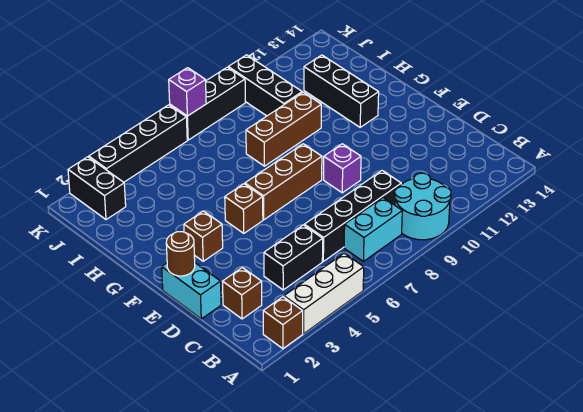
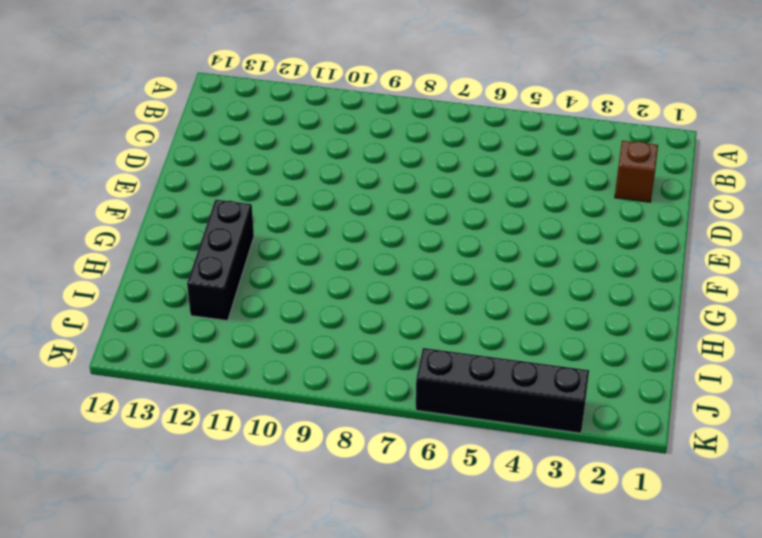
none -> brown brick A2 level 1
none -> white brick A3:A5 level 1
none -> cyan round brick A9:B10 level 1

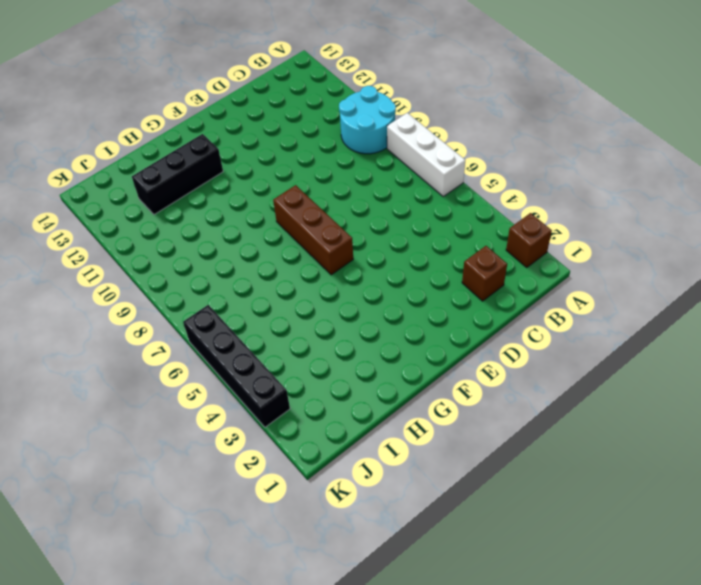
white brick A6:A8 level 1 -> white brick A3:A5 level 1
none -> cyan brick B7:B8 level 1
none -> black brick C4:C5 level 1
none -> black brick C6:C9 level 1

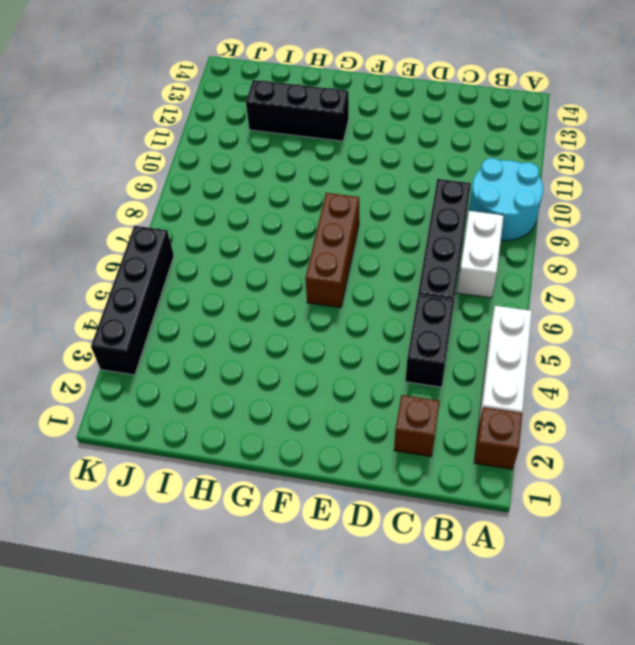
white brick B7:B8 level 1 -> cyan brick B7:B8 level 1
none -> cyan brick D1:E1 level 1
none -> purple brick E9 level 1
none -> brown brick F3 level 1

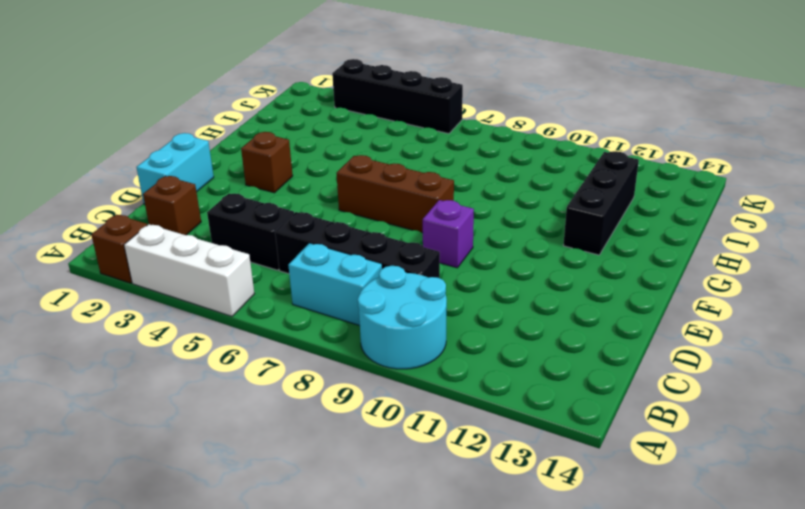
none -> brown brick F5 level 1
none -> brown brick H8:H10 level 1
none -> black brick I10:K10 level 1

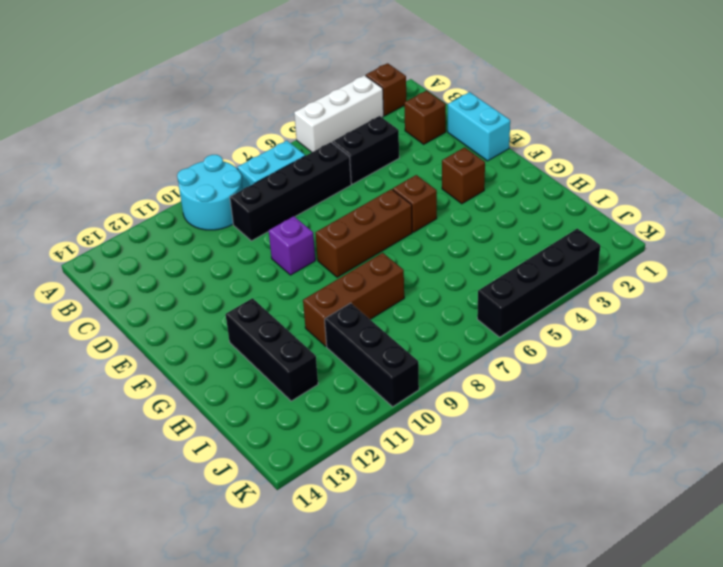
none -> black brick J2:K2 level 1
none -> black brick K7:K9 level 1
none -> brown round brick E1 level 2

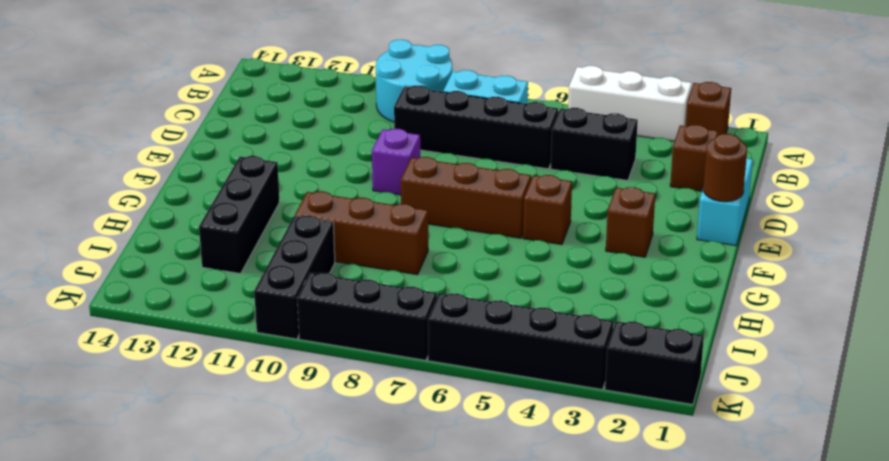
black brick K1:K2 level 1 -> black brick J2:K2 level 1
none -> purple brick K7 level 2

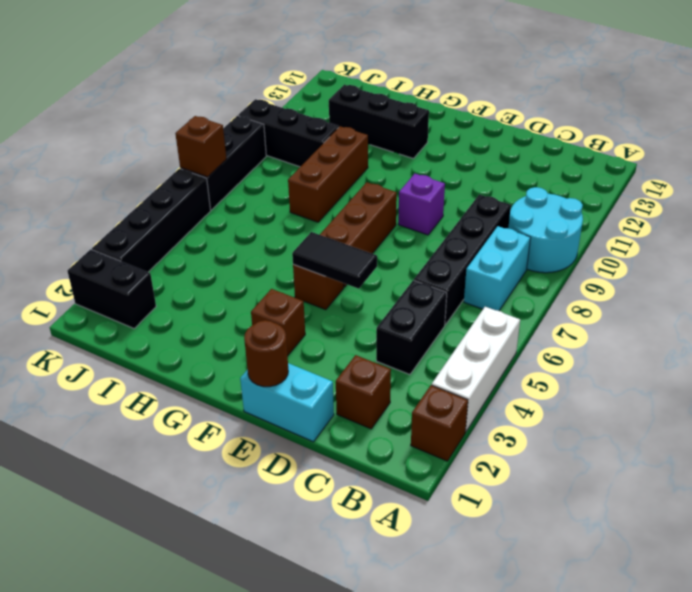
black tile E5:F5 level 2 -> none
brown brick K7 level 2 -> purple brick K7 level 2

